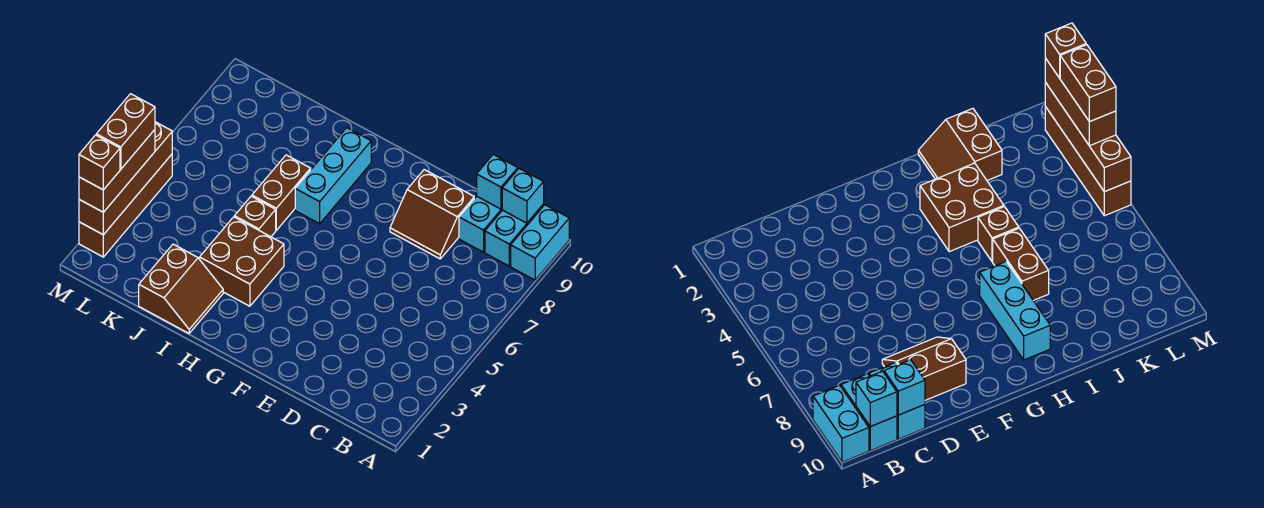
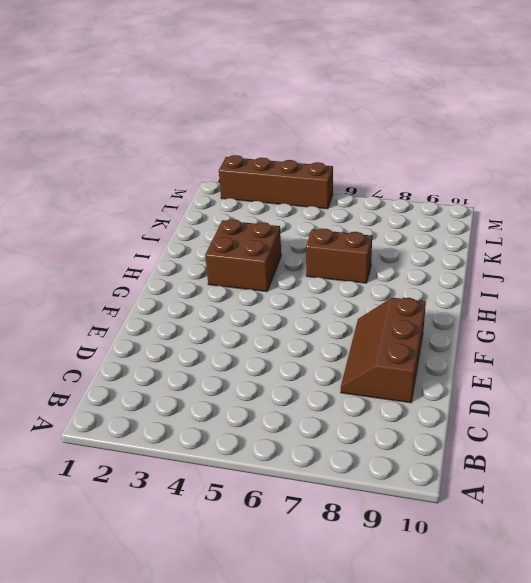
brown slope D8:F9 level 1 top 9 -> brown slope D8:E9 level 1 top 9
none -> cyan brick A9:A10 level 1
none -> cyan brick B9:B10 level 1
none -> cyan brick C9:C10 level 1

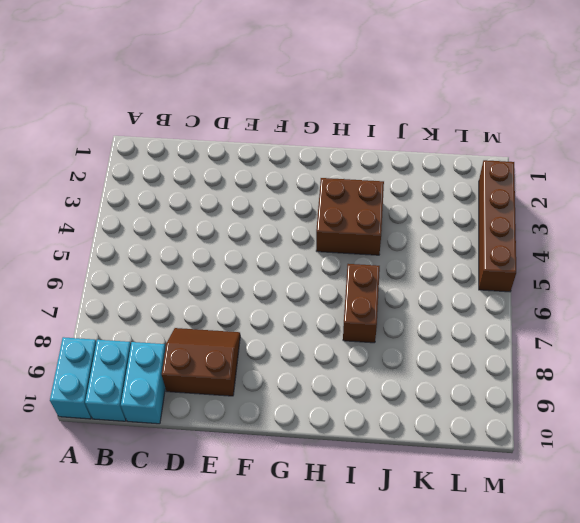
none -> cyan brick H7:H9 level 1
none -> brown slope I1:J2 level 1 top J
none -> brown brick I5 level 1

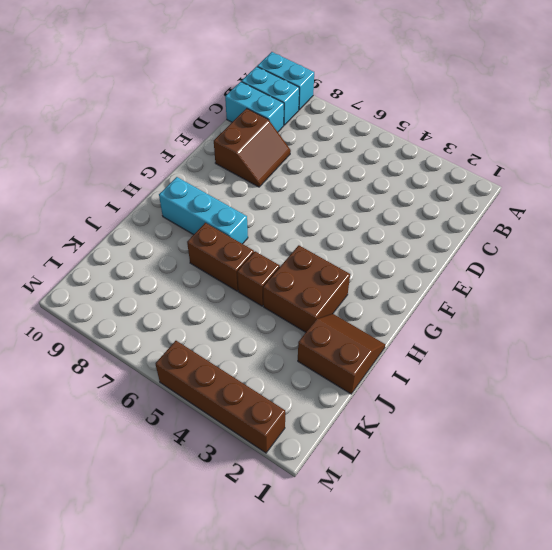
none -> cyan brick B10 level 2
none -> cyan brick C10 level 2
none -> brown brick M2:M5 level 2

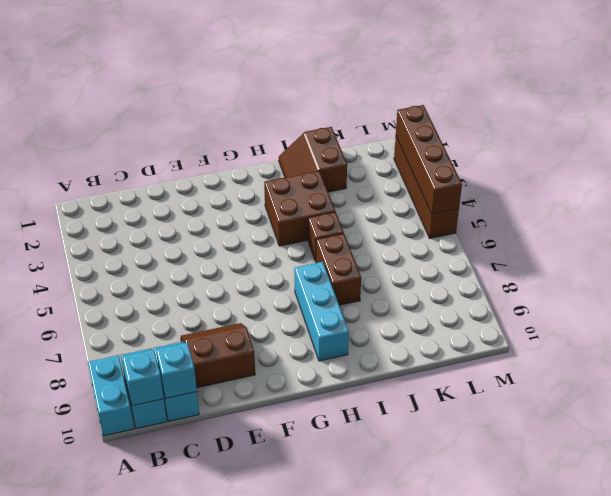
none -> brown brick M2:M4 level 3
none -> brown brick M2 level 4
none -> brown brick M3:M4 level 4

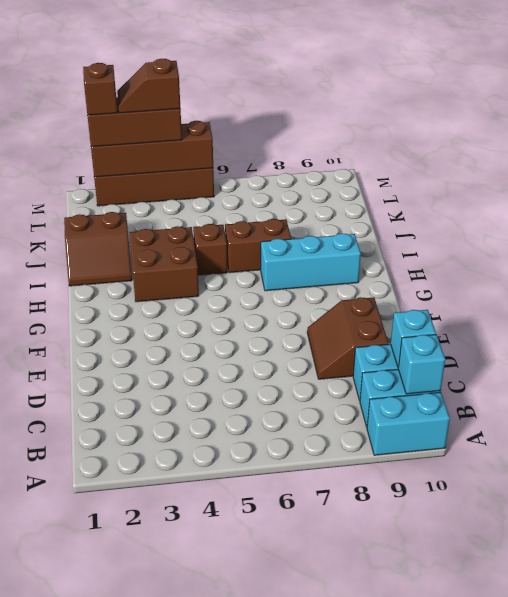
brown slope M3:M4 level 4 top 4 -> brown brick M3:M4 level 4

